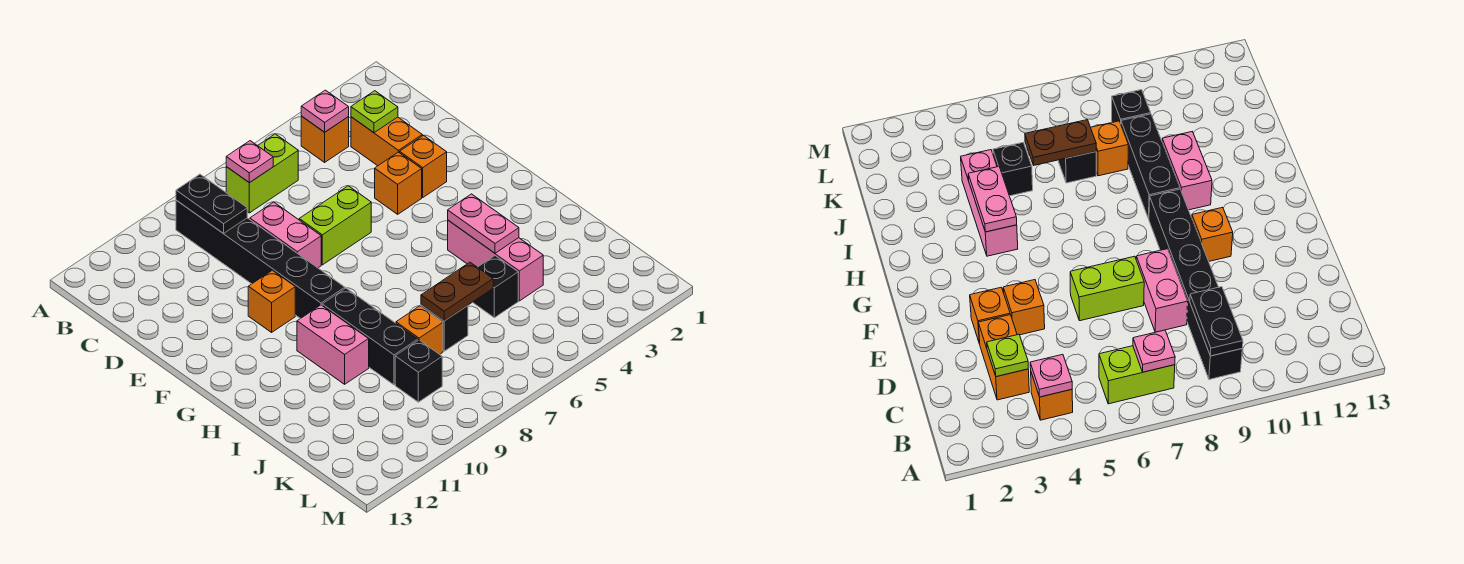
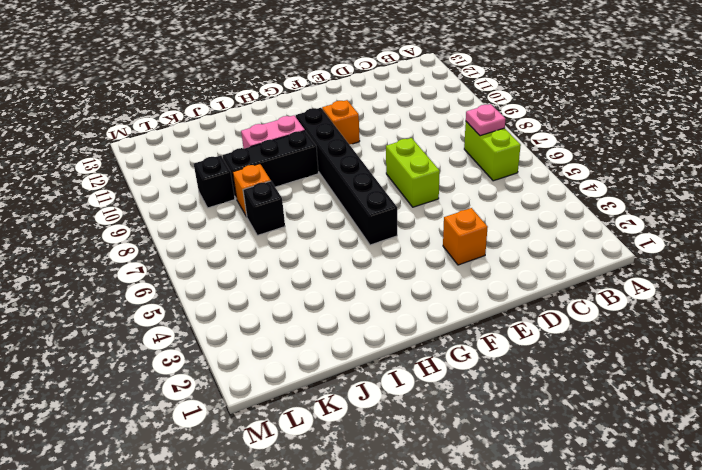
black brick G5:G10 level 1 -> black brick B9:G9 level 1
none -> orange brick B4 level 1
none -> orange brick C3:D3 level 1
none -> pink brick D8:E8 level 1

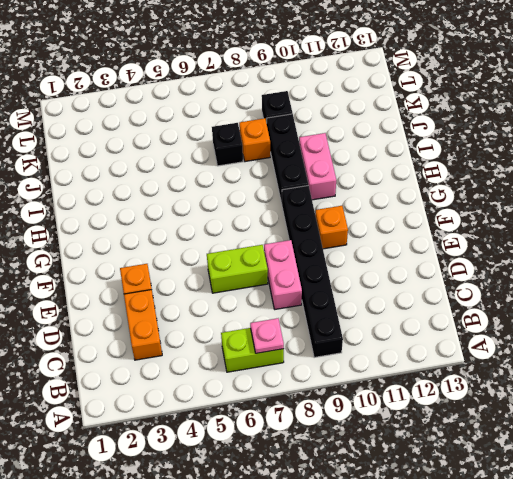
none -> orange brick B4 level 1
none -> orange brick E4 level 1
none -> pink brick H4:J4 level 1

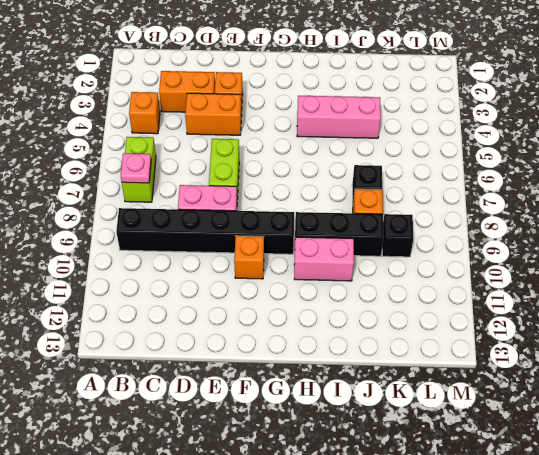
orange brick D4:E4 level 1 -> orange brick E4 level 1
none -> black brick J5 level 1
none -> pink plate B4 level 2
none -> black plate B9:C9 level 2

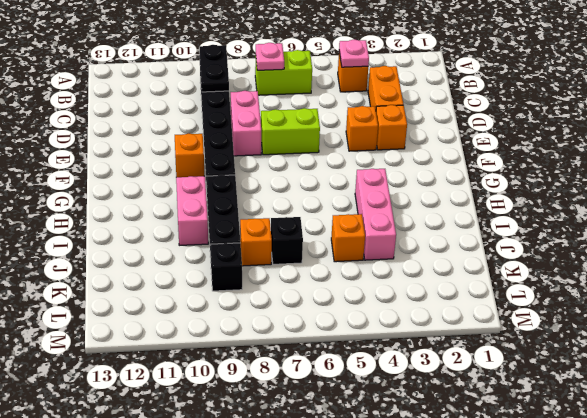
orange brick J5 level 1 -> black brick J5 level 1
none -> lime plate C3 level 2
none -> pink plate H4:I4 level 2
none -> brown plate J6:J7 level 2

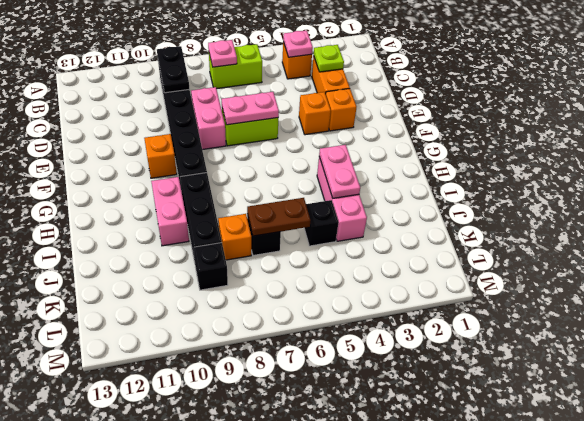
pink plate E6:E7 level 2 -> none

